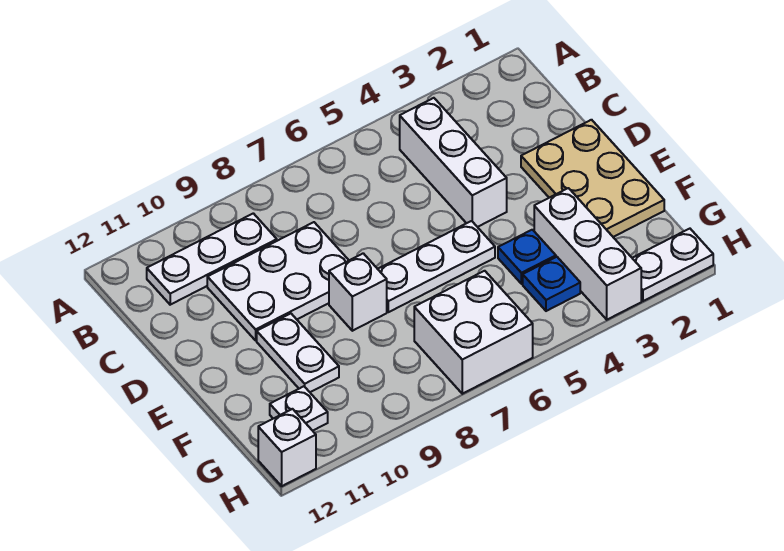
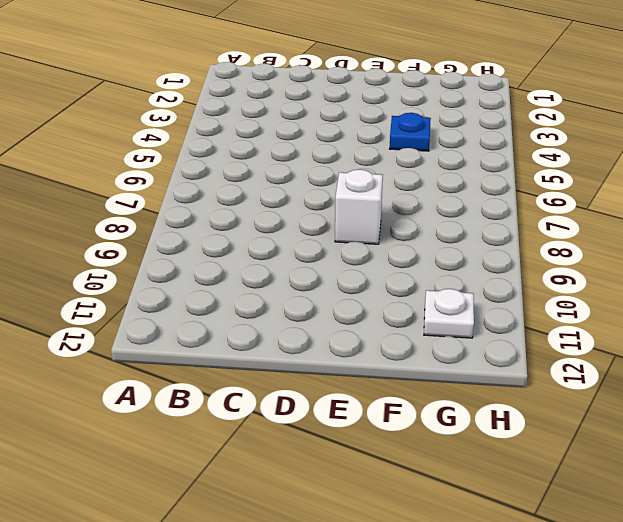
none -> white brick B4:D4 level 1
none -> white plate B9:B11 level 1
none -> white plate C8:D10 level 1

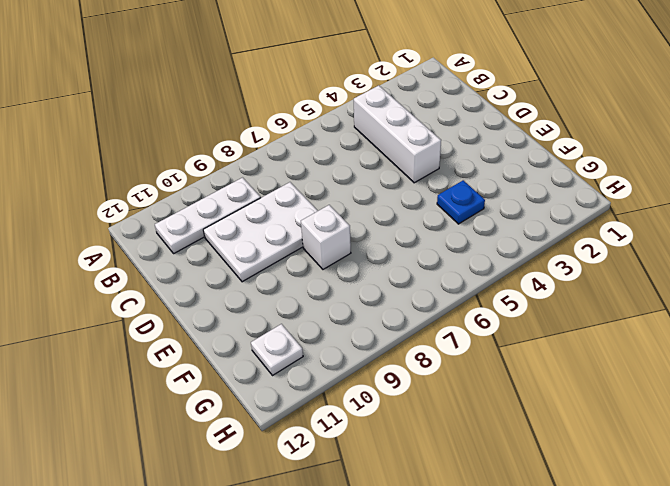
none -> tan plate D1:F2 level 1
none -> white plate E5:E7 level 1
none -> white plate E10:F10 level 1

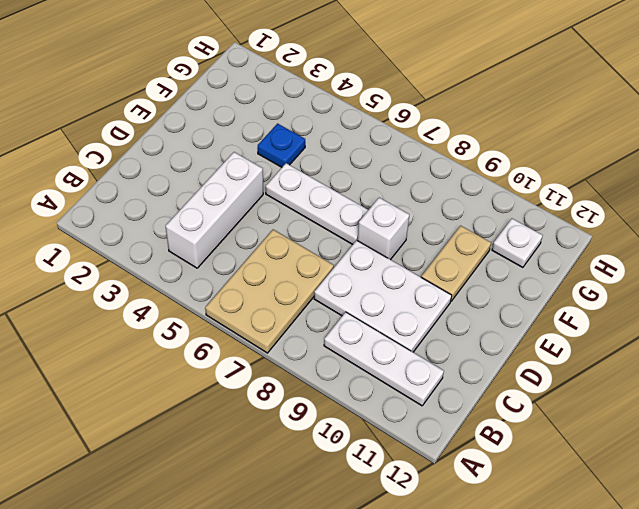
tan plate A6:C7 level 1 -> tan plate D1:F2 level 1
tan plate E10:F10 level 1 -> white plate E10:F10 level 1
none -> white brick F3:H3 level 1
none -> blue plate G4 level 1
none -> white brick G6:H7 level 1

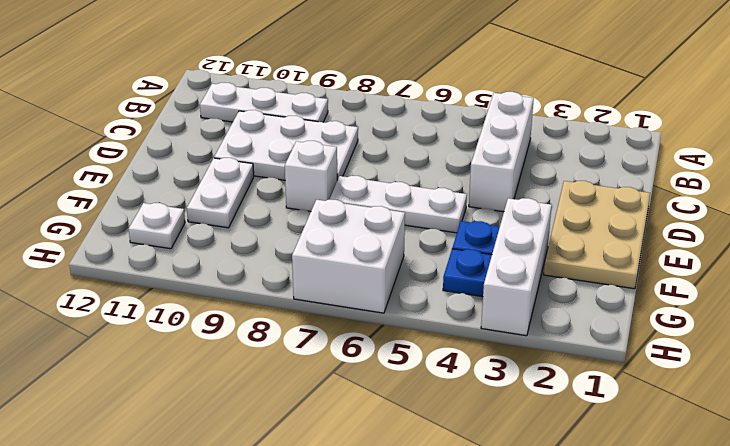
none -> white plate H1:H2 level 1
none -> white brick H12 level 1

